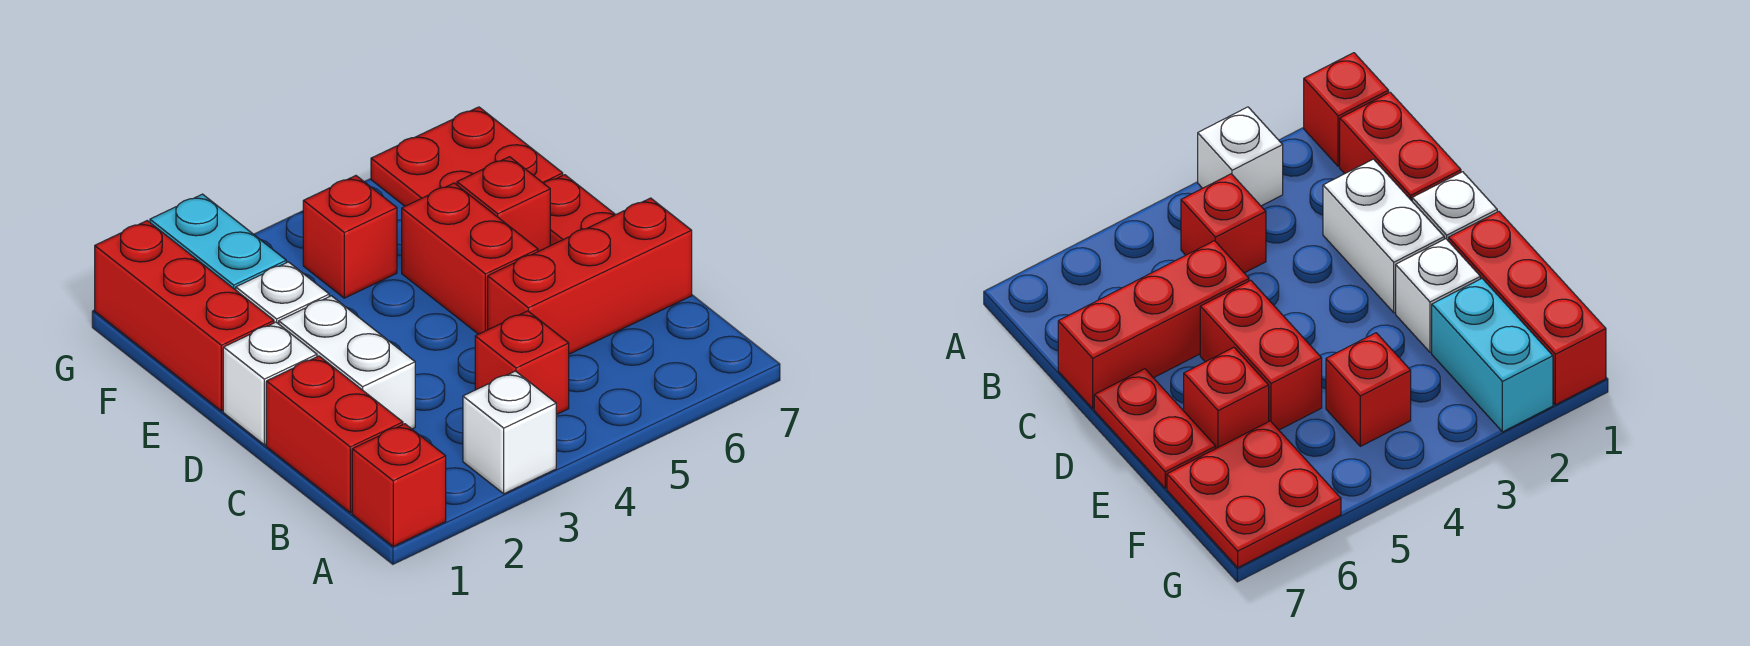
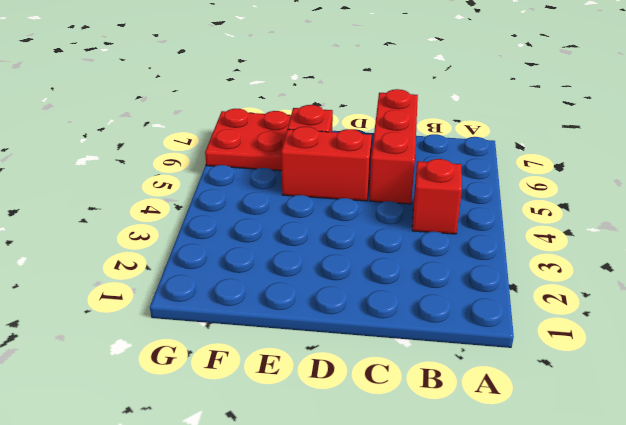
none -> red brick A1 level 1
none -> white brick A3 level 1
none -> red brick B1:C1 level 1

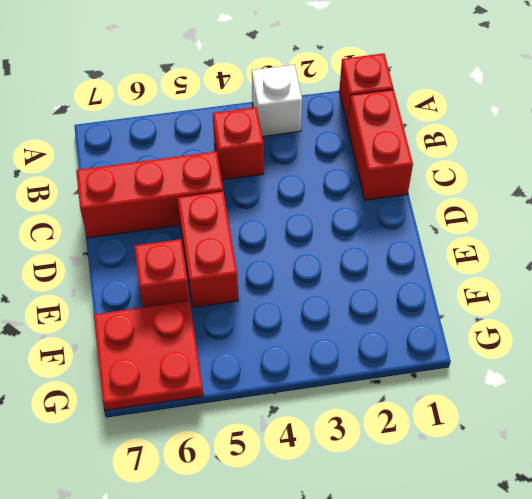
none -> white brick C2:D2 level 1
none -> white brick D1 level 1
none -> red plate D7:E7 level 1

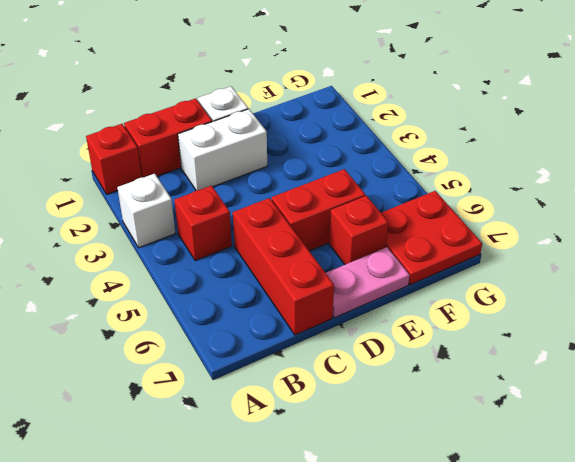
pink plate D7:E7 level 1 -> red plate D7:E7 level 1
none -> red brick E1:G1 level 1
none -> white brick E2 level 1
none -> cyan brick F2:G2 level 1

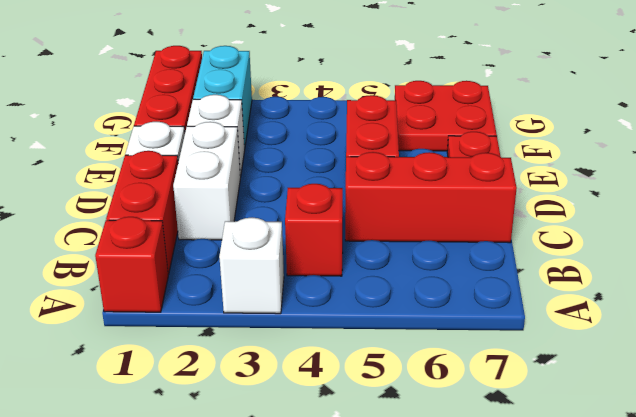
none -> red brick E6 level 1
none -> red brick F4 level 1

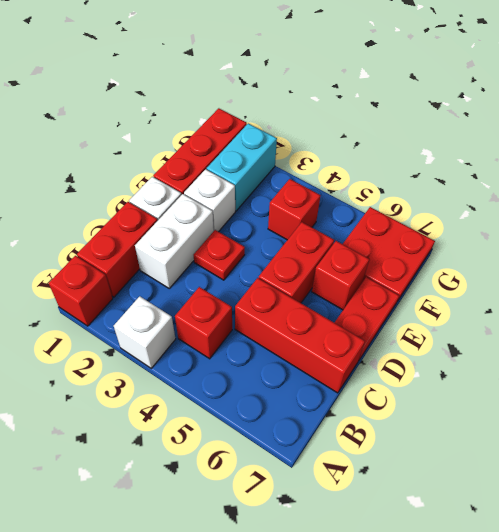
red plate D3 level 1 -> none

